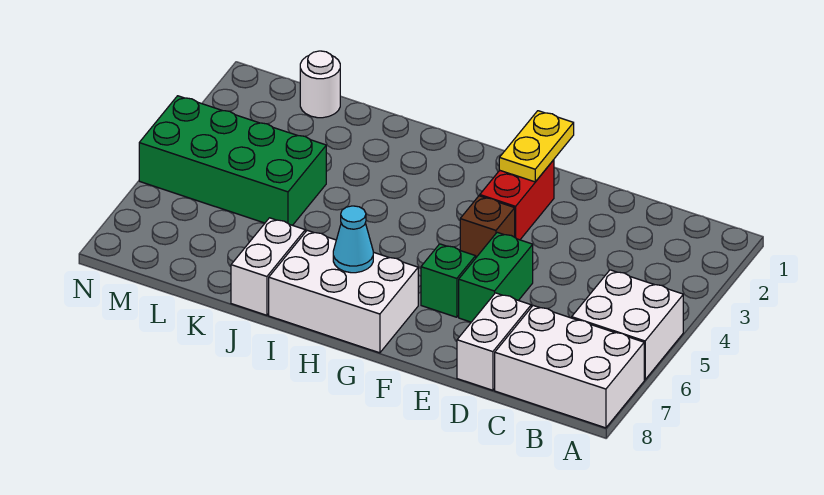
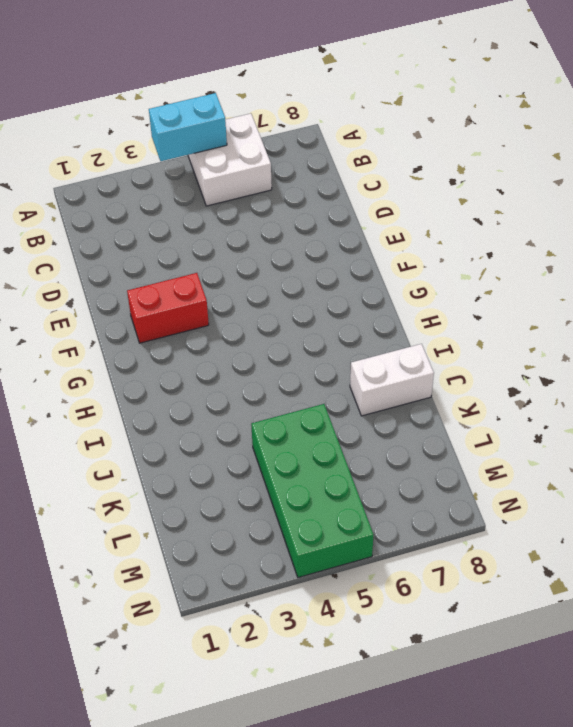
cyan brick A4:A5 level 2 -> none
none -> white brick A7:C8 level 1
none -> white brick D7:D8 level 1
none -> green brick E5:E6 level 1

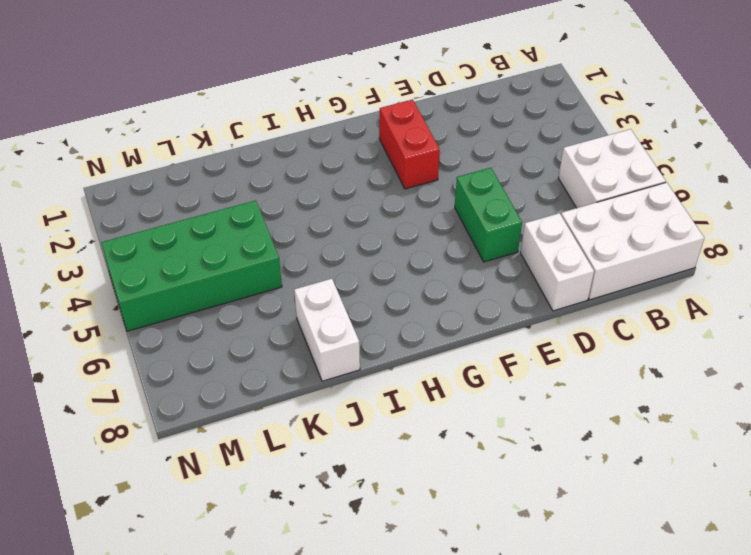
none -> brown brick F4 level 1
none -> green brick F6 level 1
none -> white brick G7:I8 level 1

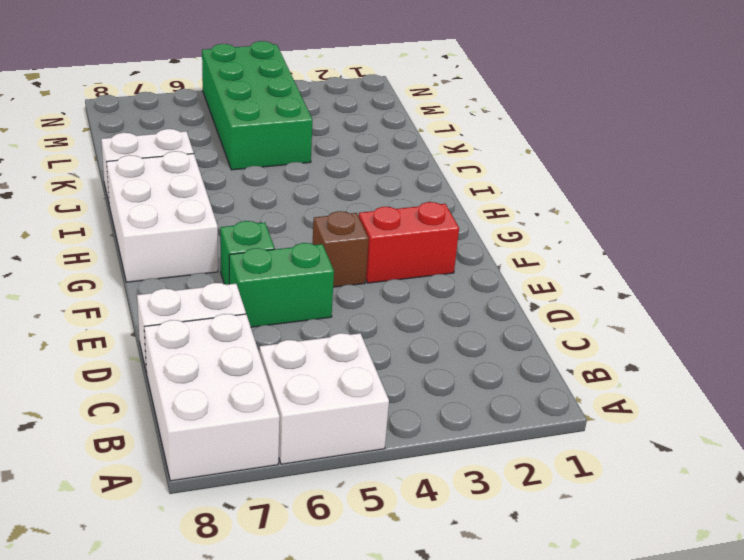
none -> white round brick L1 level 1
none -> yellow plate F1:F2 level 2
none -> cyan cone H7 level 2

